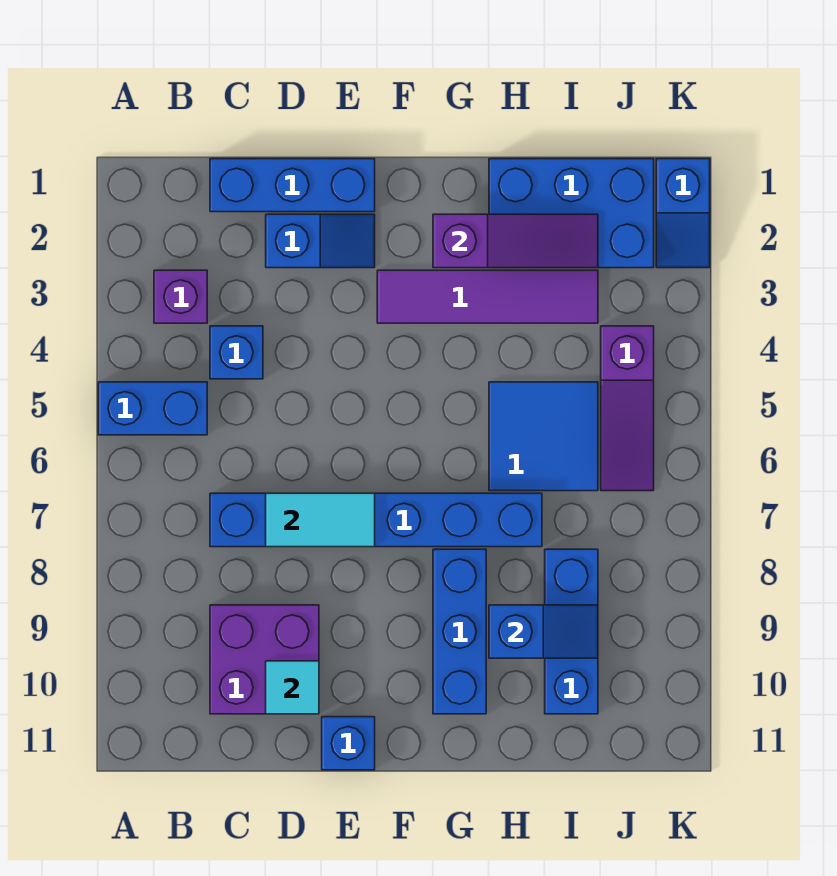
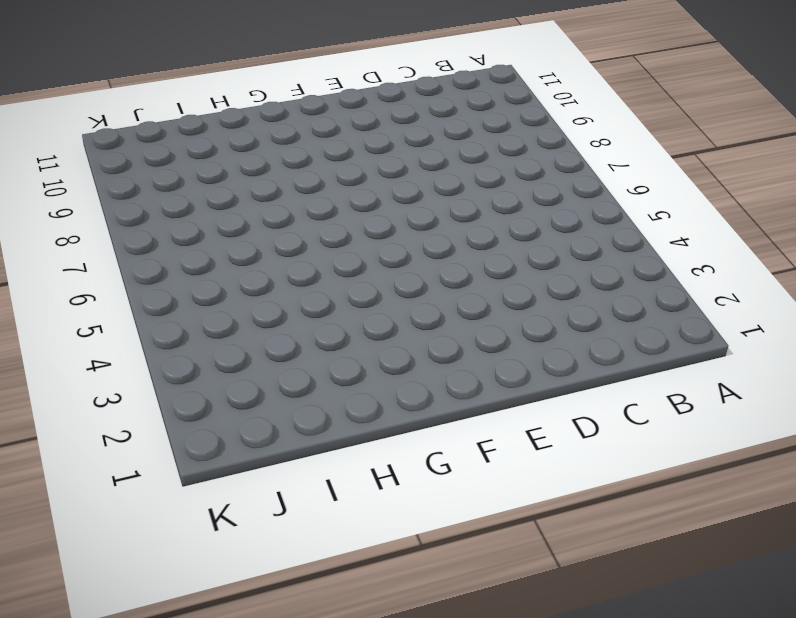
none -> blue brick A5:B5 level 1
none -> purple brick B3 level 1
none -> blue brick C1:E1 level 1

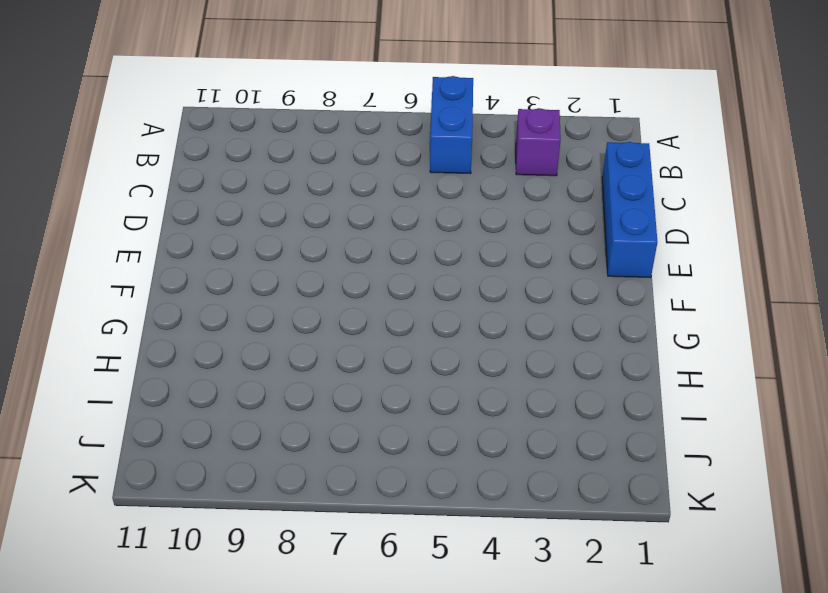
none -> blue brick C4 level 1
none -> blue brick C7:H7 level 1
none -> purple brick C9:D10 level 1

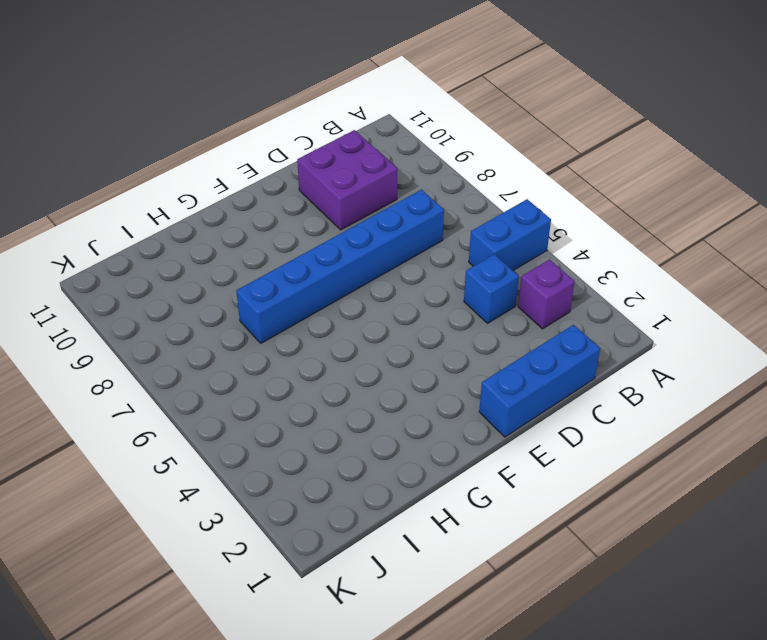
none -> blue slope D2:E2 level 1 top D
none -> blue brick E11 level 1
none -> purple tile F3:I3 level 1

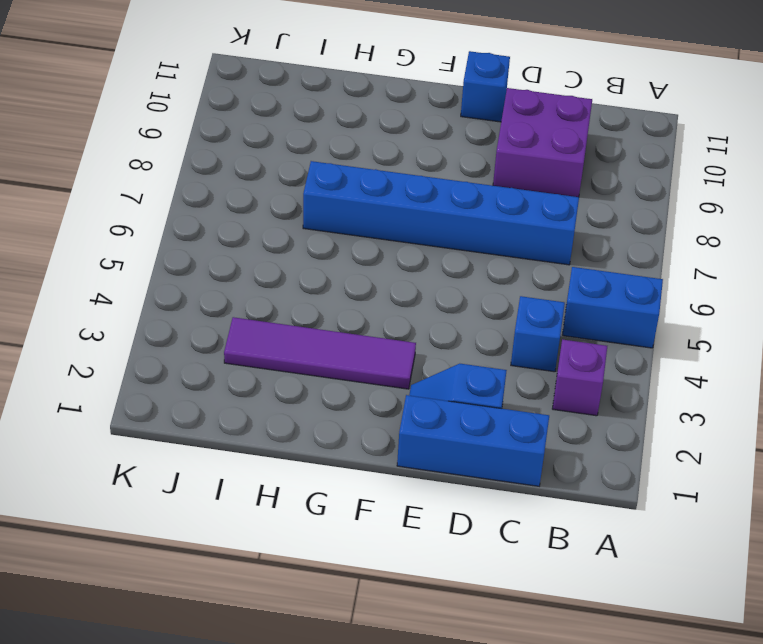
none -> blue brick G8:G10 level 1
none -> blue brick H1:J2 level 1
none -> blue tile H5:I6 level 1

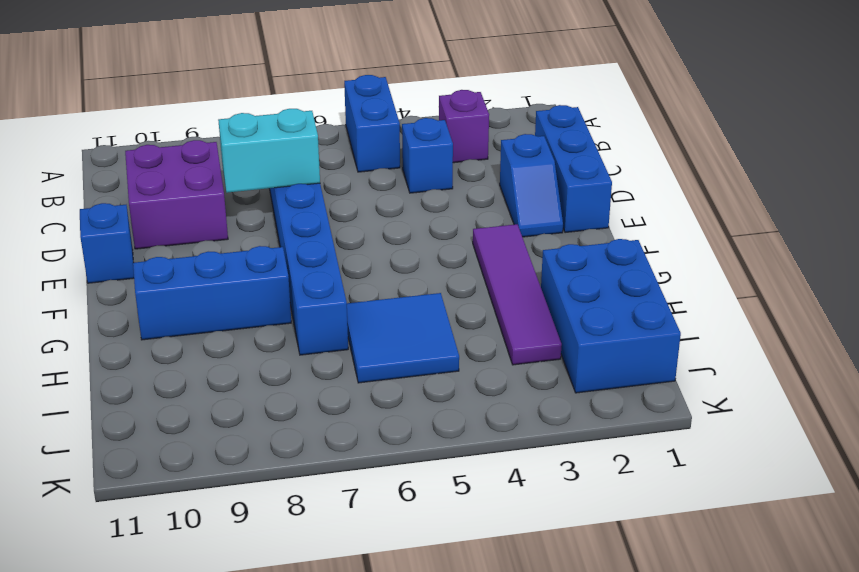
cyan brick D7:D8 level 2 -> cyan tile D7:E7 level 2
none -> blue brick I8:I10 level 1
none -> purple slope J4:J6 level 1 top 4
none -> blue slope K1:K2 level 1 top 1

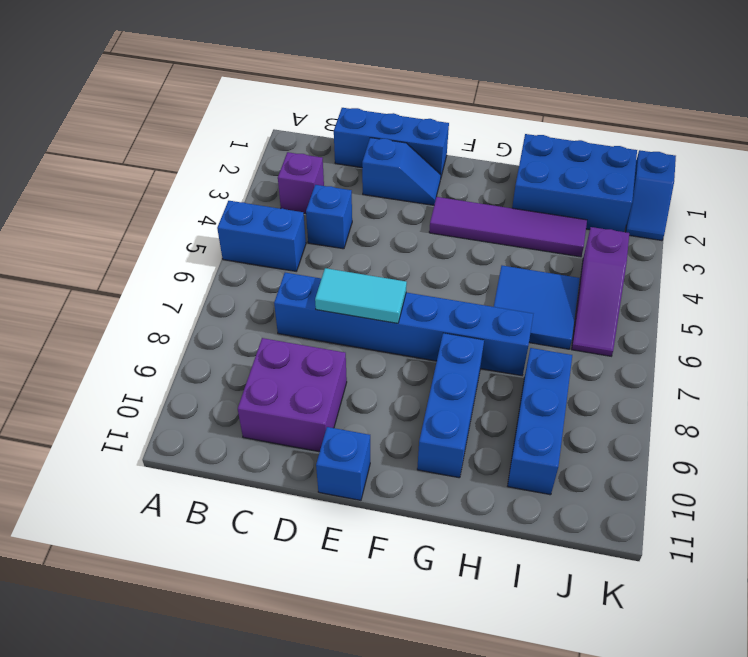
none -> cyan tile D10 level 2
none -> purple slope G2:I2 level 2 top G
none -> blue slope H9:I9 level 2 top H

